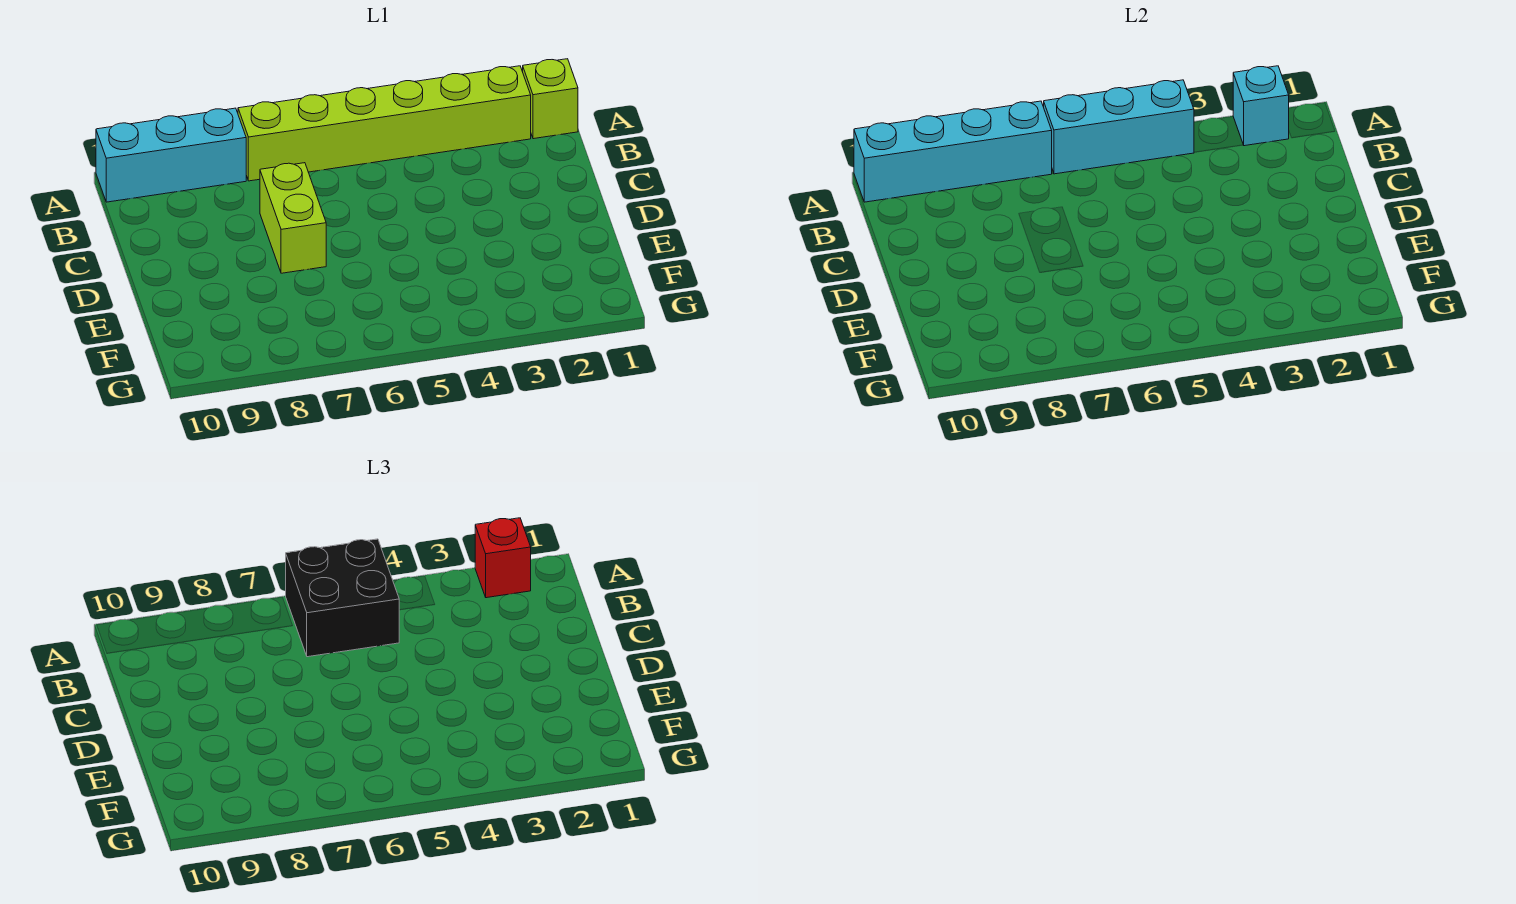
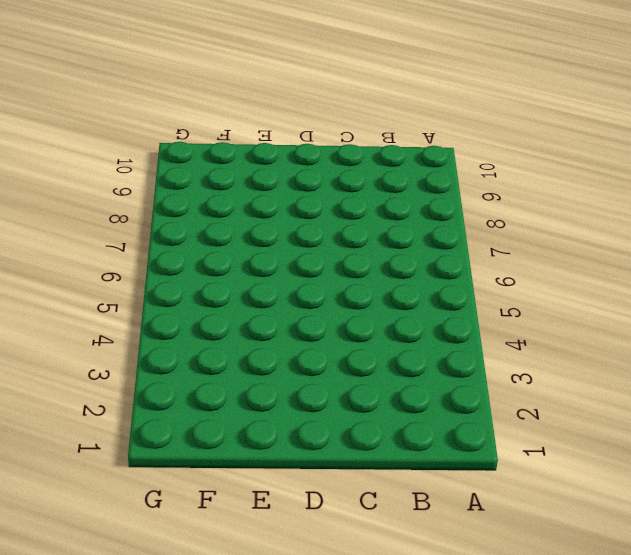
none -> lime brick A1 level 1
none -> lime brick A2:A7 level 1

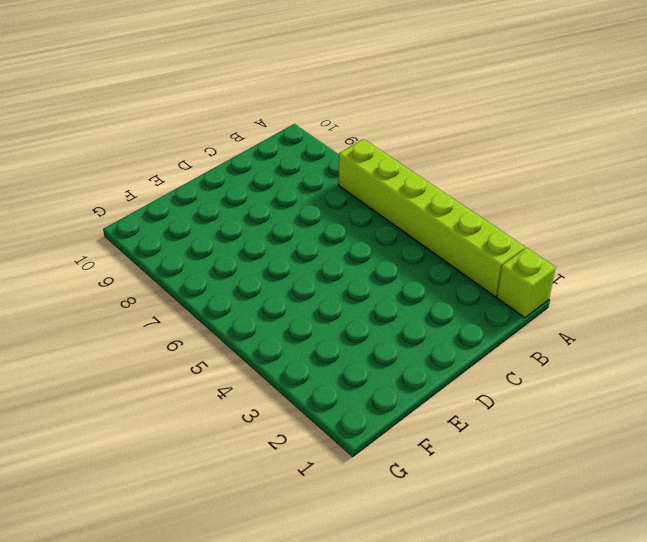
none -> cyan brick A8:A10 level 1
none -> lime brick C7:D7 level 1

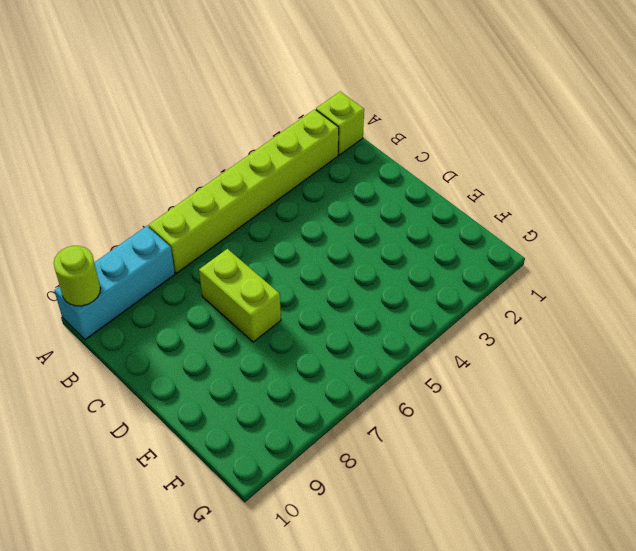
lime round brick A10 level 2 -> cyan brick A7:A10 level 2
none -> cyan brick A2 level 2
none -> cyan brick A4:A6 level 2

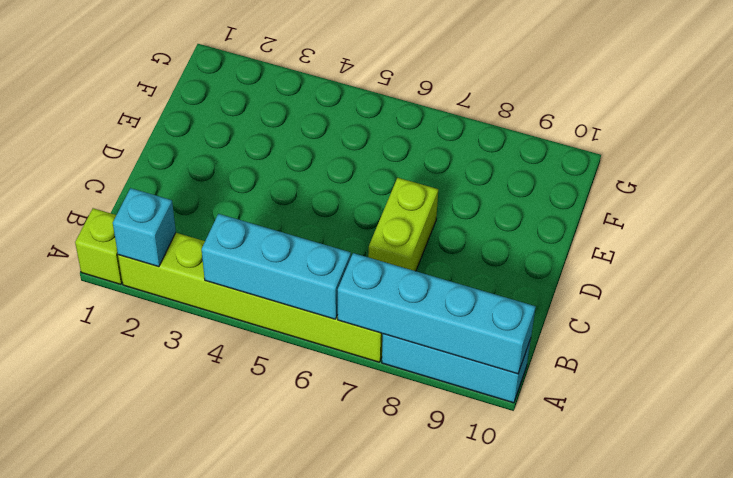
none -> red brick A2 level 3
none -> black brick A5:B6 level 3

